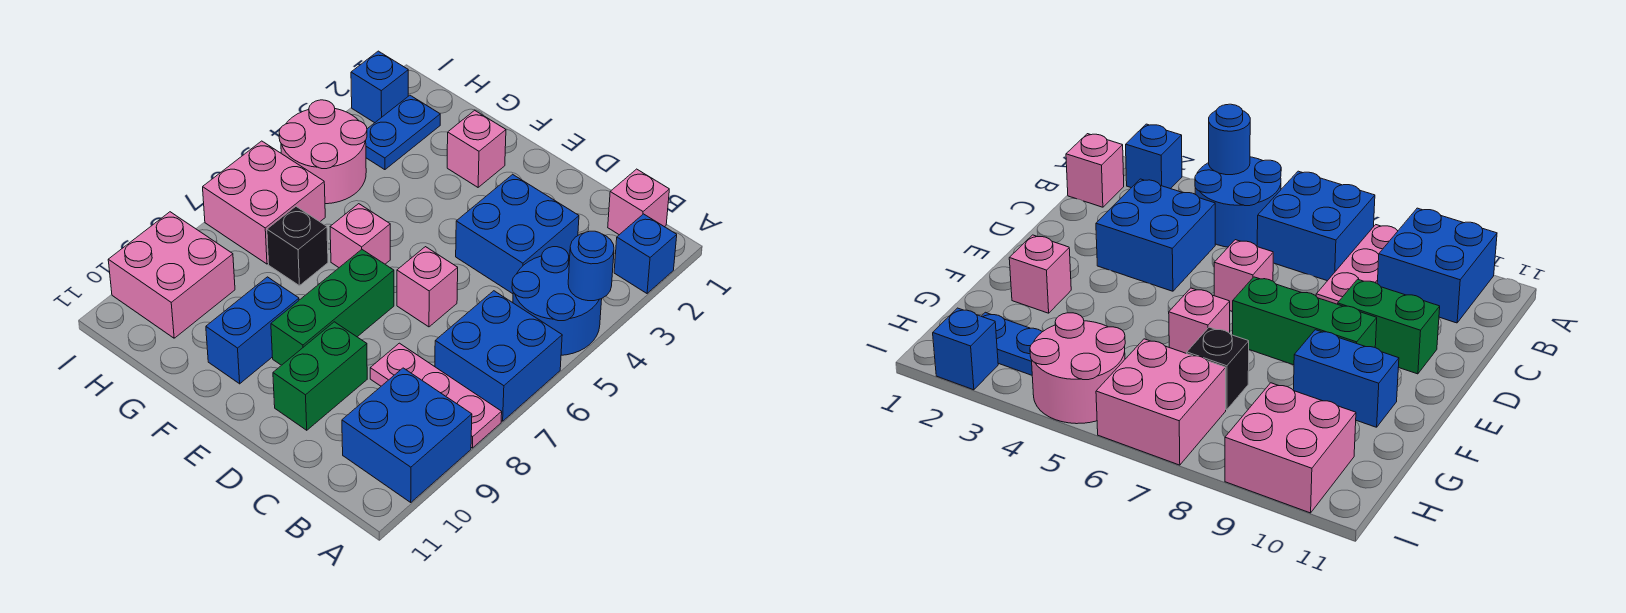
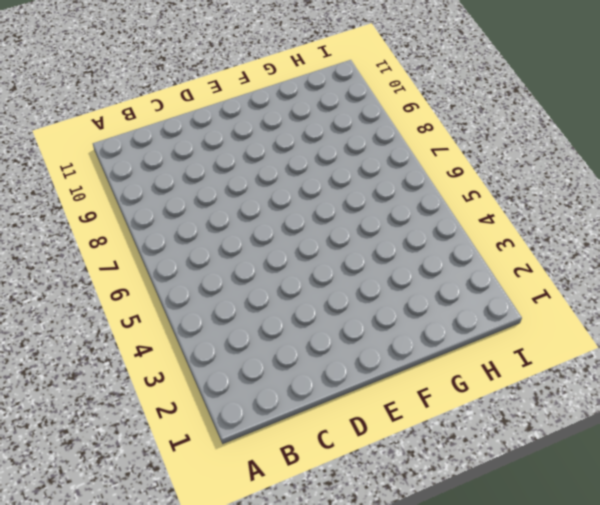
none -> blue brick A2 level 1
none -> blue round brick A4:B5 level 1
none -> blue brick A6:B7 level 1

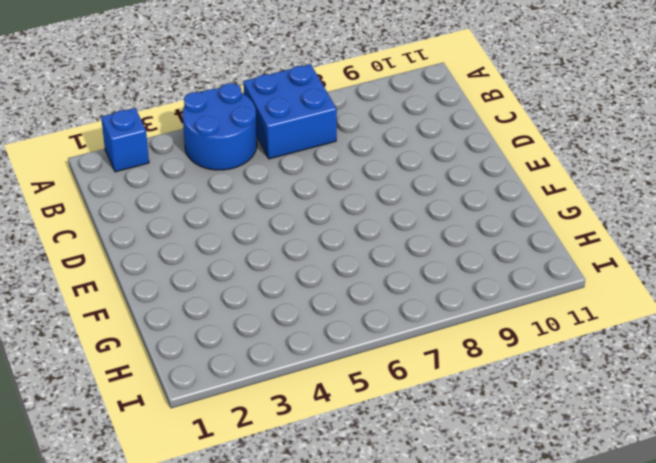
none -> pink plate A8:C8 level 1
none -> blue brick A9:B10 level 1
none -> pink brick B1 level 1

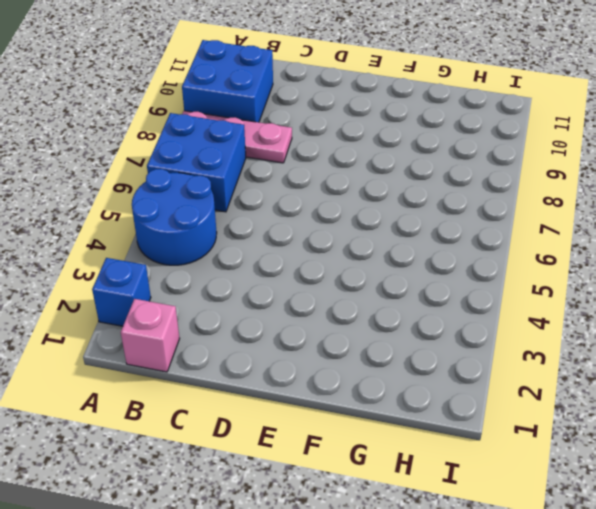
none -> blue brick C3:D4 level 1
none -> pink brick D6 level 1
none -> green brick D9:D10 level 1

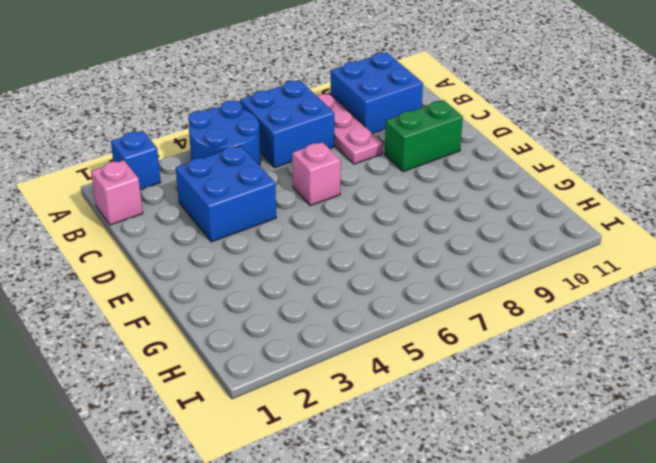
none -> green brick E7:E9 level 1
none -> pink brick F2 level 1
none -> pink brick F6 level 1

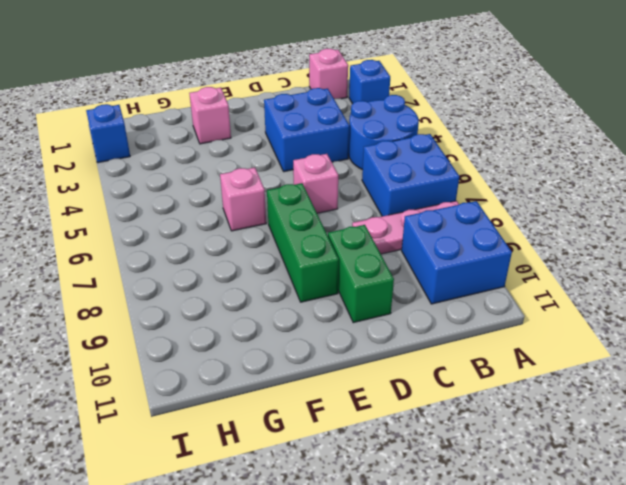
none -> blue brick F9:F10 level 1
none -> black brick G7 level 1
none -> blue plate H2:H3 level 1

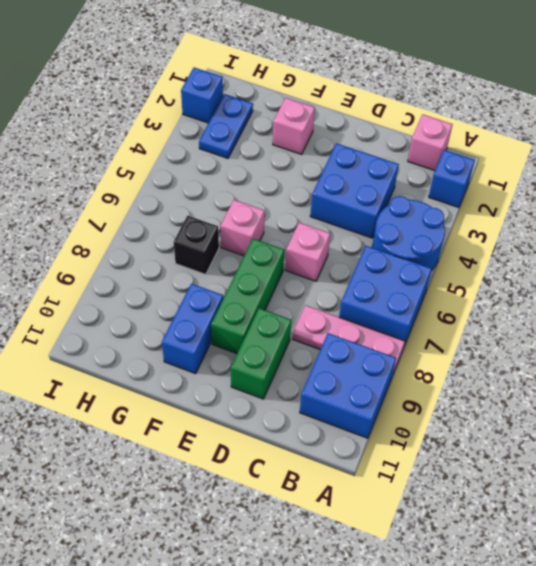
none -> pink round brick H4:I5 level 1
none -> pink brick H6:I7 level 1
none -> pink brick H9:I10 level 1

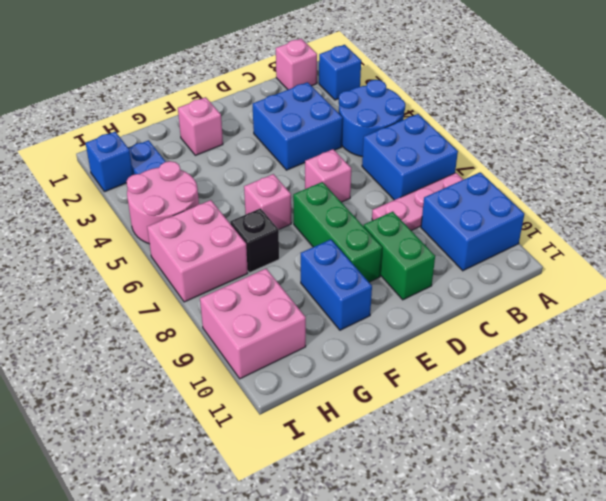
none -> blue round brick A4 level 2

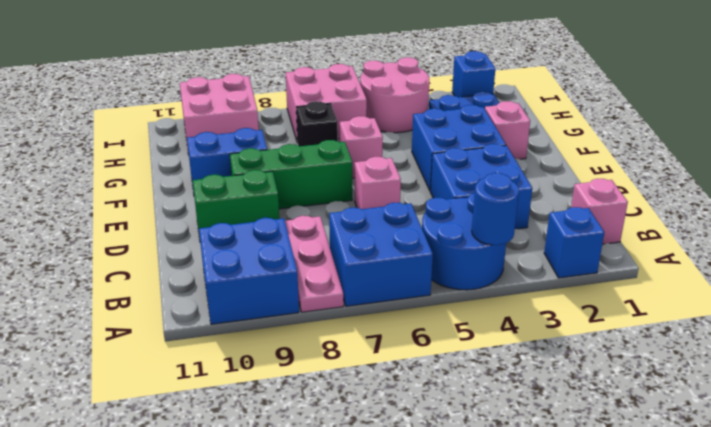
blue brick E3:F4 level 1 -> none

